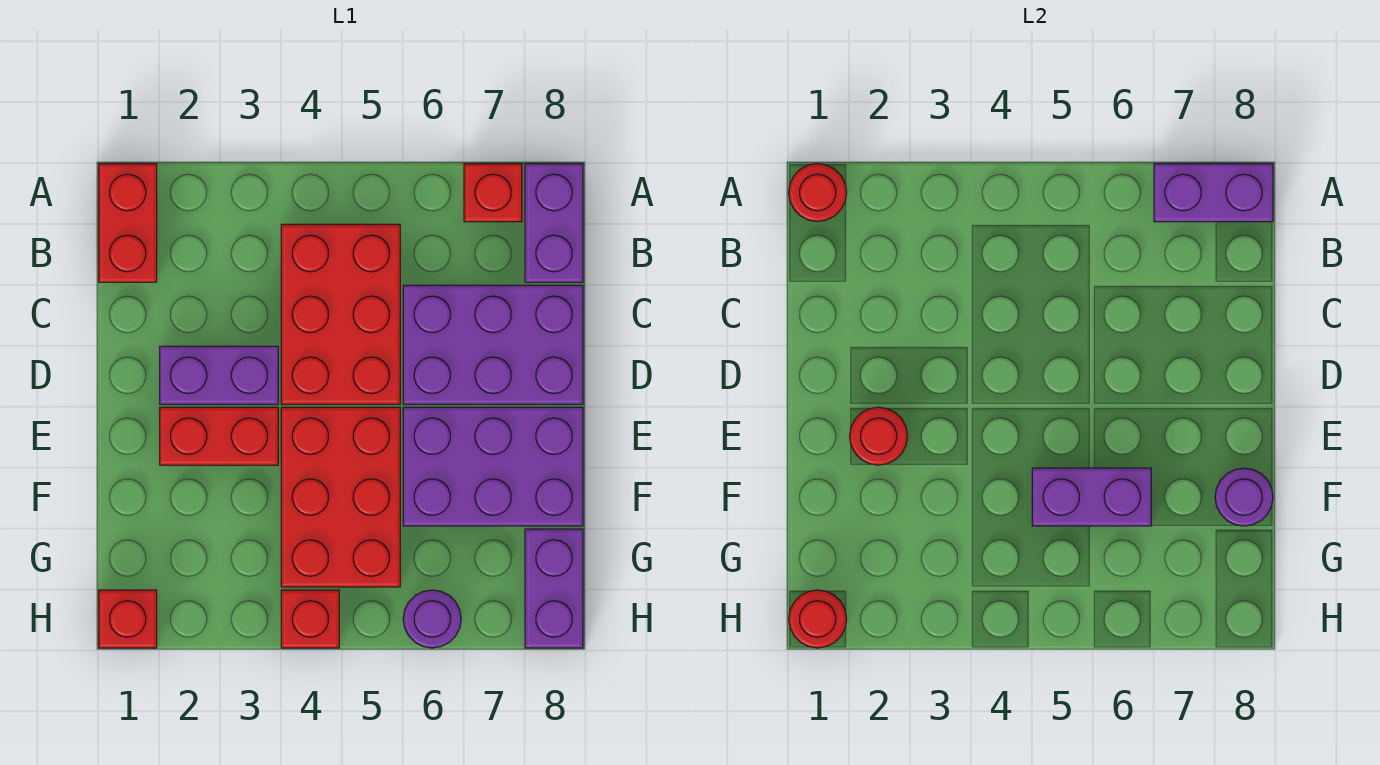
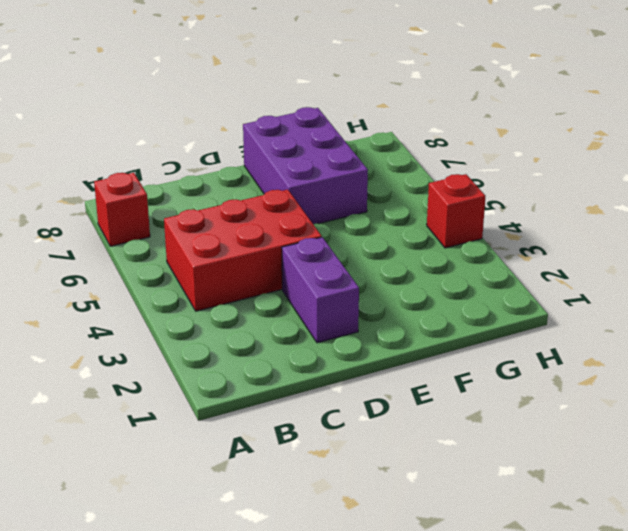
none -> red brick A1:B1 level 1
none -> purple brick A8:B8 level 1
none -> purple brick C6:D8 level 1

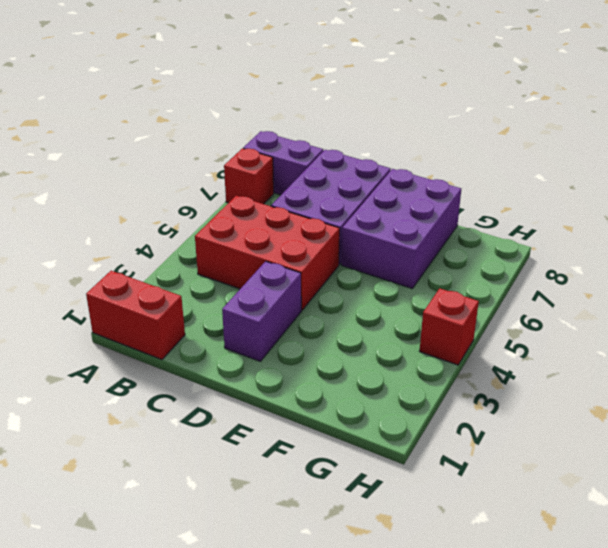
none -> red brick E2:E3 level 1
none -> red brick E4:G5 level 1
none -> purple brick G8:H8 level 1

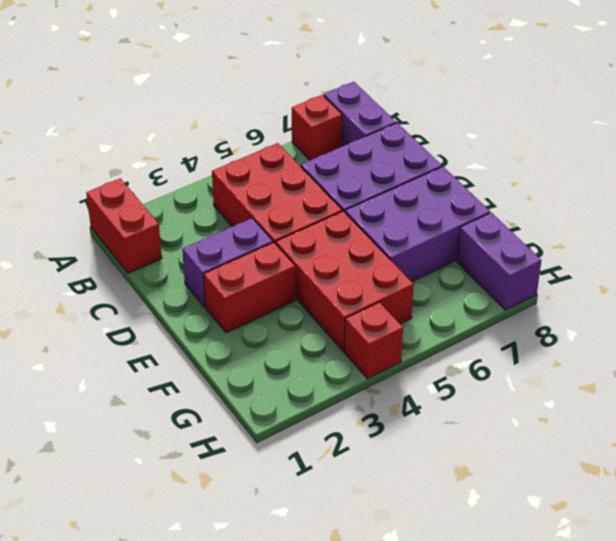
none -> red brick H1 level 1
none -> purple round brick H6 level 1
none -> red round brick A1 level 2

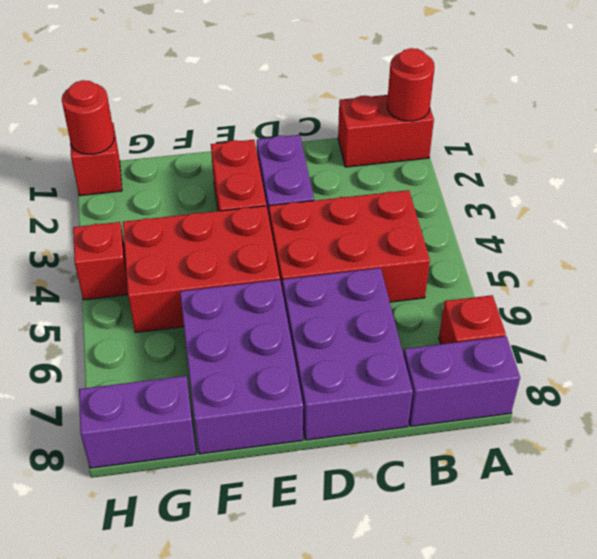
none -> purple round brick H6 level 1
none -> purple brick A7:A8 level 2
none -> red round brick E2 level 2

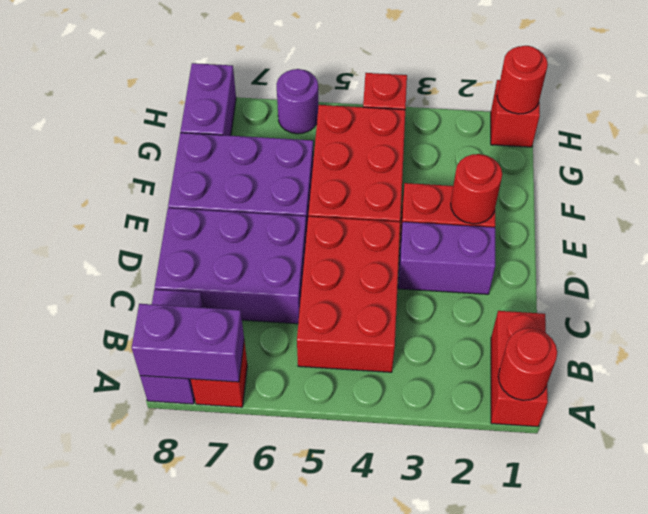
none -> purple brick F5:F6 level 2
none -> purple round brick F8 level 2

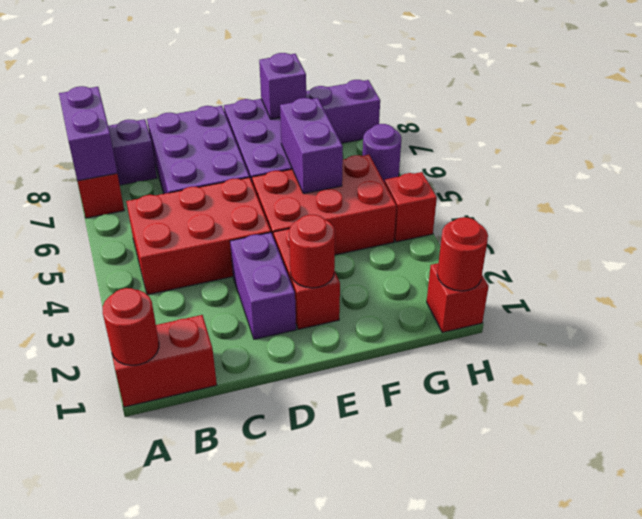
purple brick F8 level 2 -> purple round brick F8 level 2

